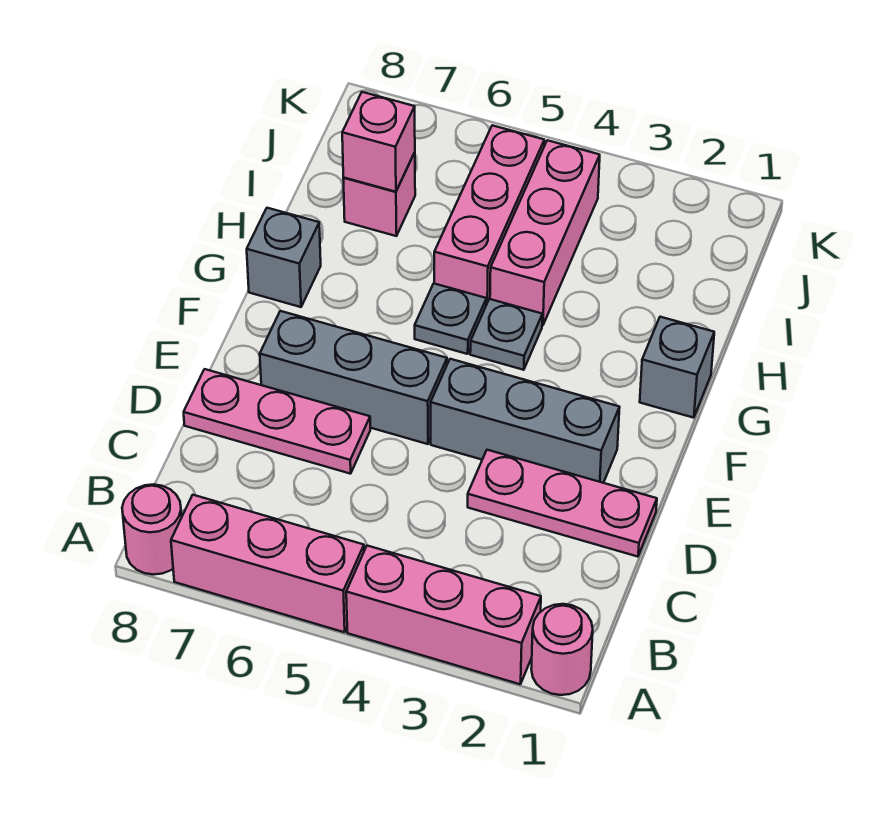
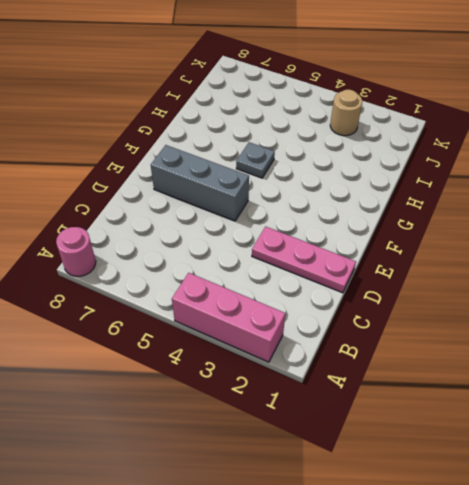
tan round brick J3 level 1 -> none
none -> pink round brick A1 level 1
none -> pink brick A5:A7 level 1
none -> pink plate D6:D8 level 1

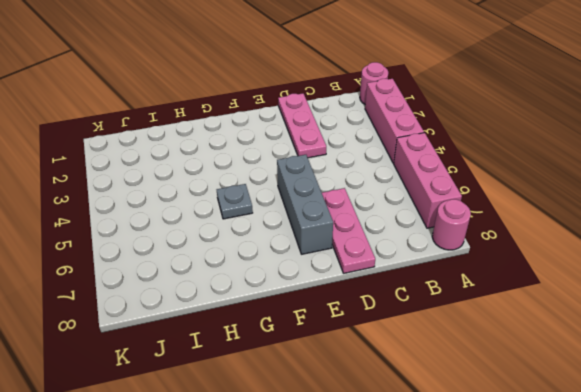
none -> grey brick E2:E4 level 1
none -> grey brick G1 level 1
none -> grey plate G4 level 1

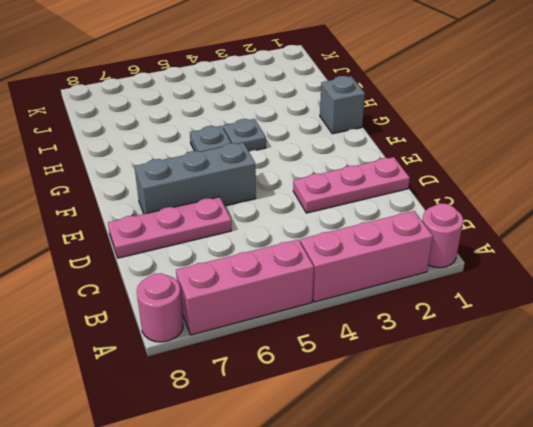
none -> grey brick E2:E4 level 1
none -> grey brick G8 level 1
none -> pink brick H4:J4 level 1

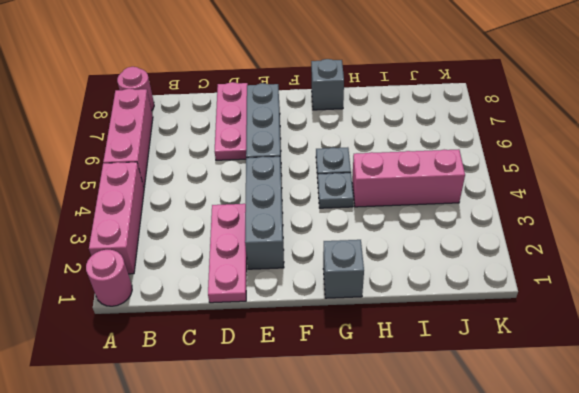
none -> pink brick H5:J5 level 1
none -> pink brick I7 level 1
none -> pink brick I7 level 2

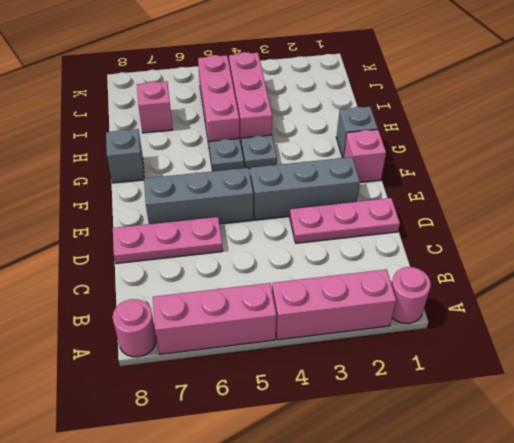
pink brick F1 level 1 -> pink brick I7 level 2

